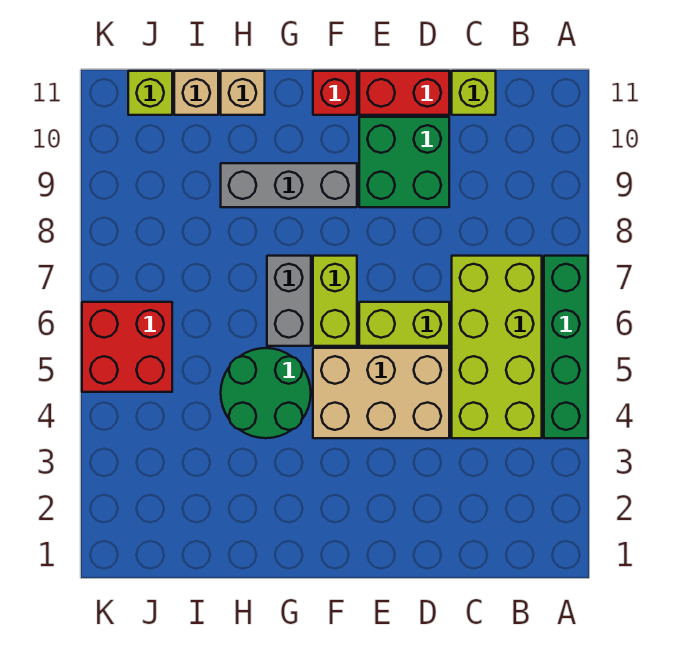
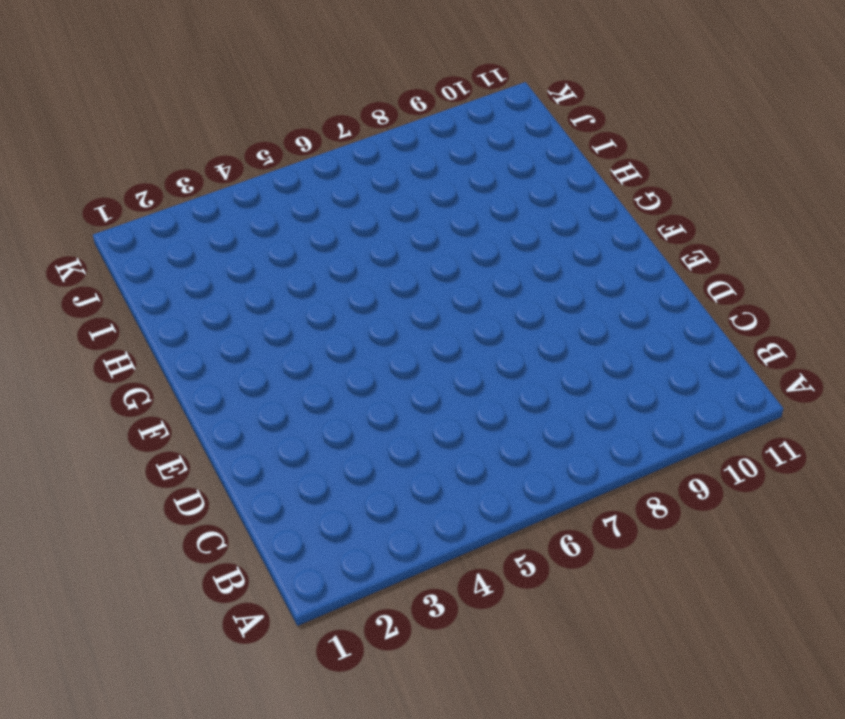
none -> green brick A4:A7 level 1
none -> lime brick B4:C7 level 1
none -> lime brick C11 level 1

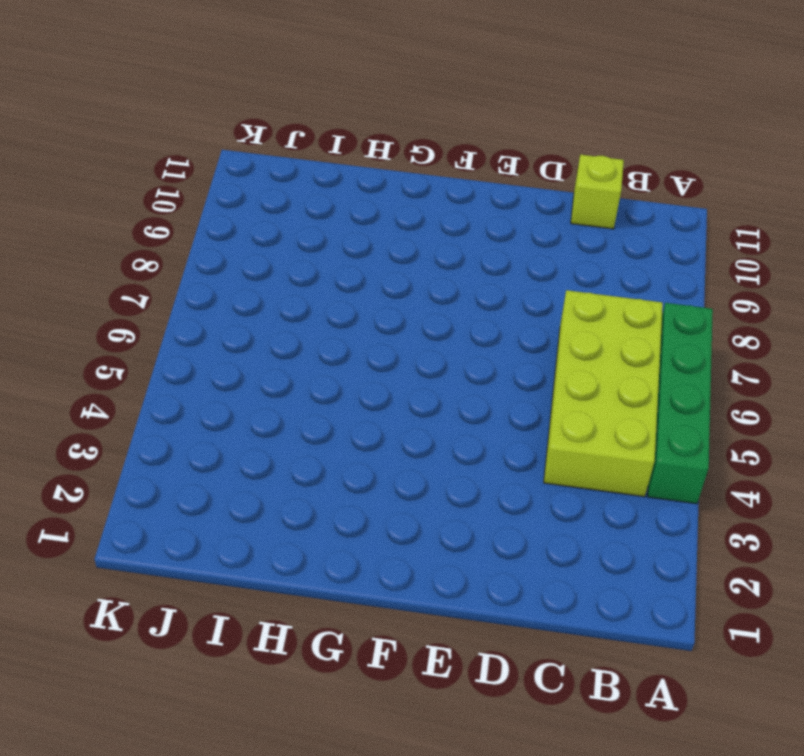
none -> tan brick D4:F5 level 1
none -> lime brick D6:E6 level 1
none -> green brick D9:E10 level 1

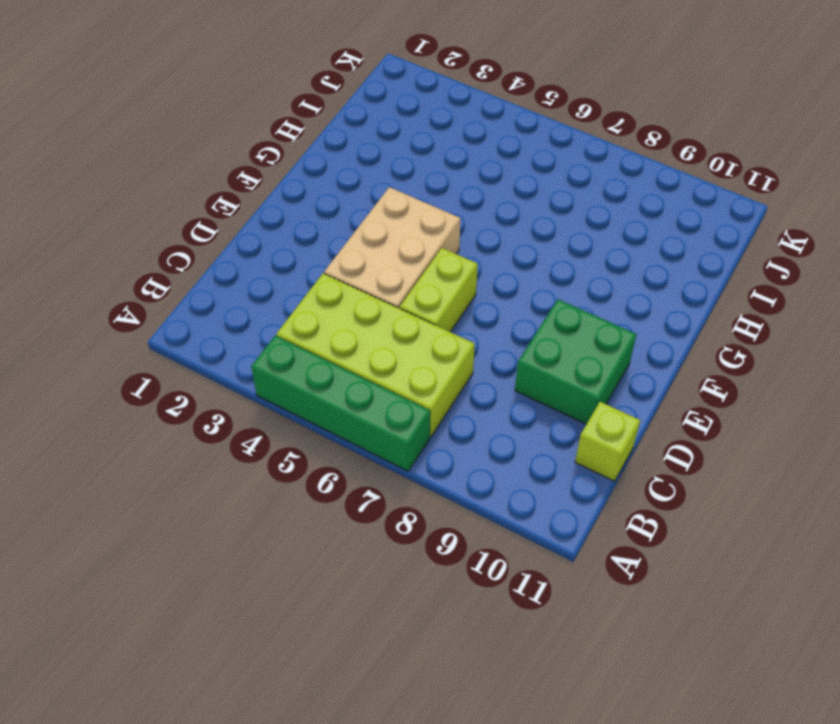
none -> red brick D11:E11 level 1
none -> lime brick F6:F7 level 1
none -> grey brick F9:H9 level 1

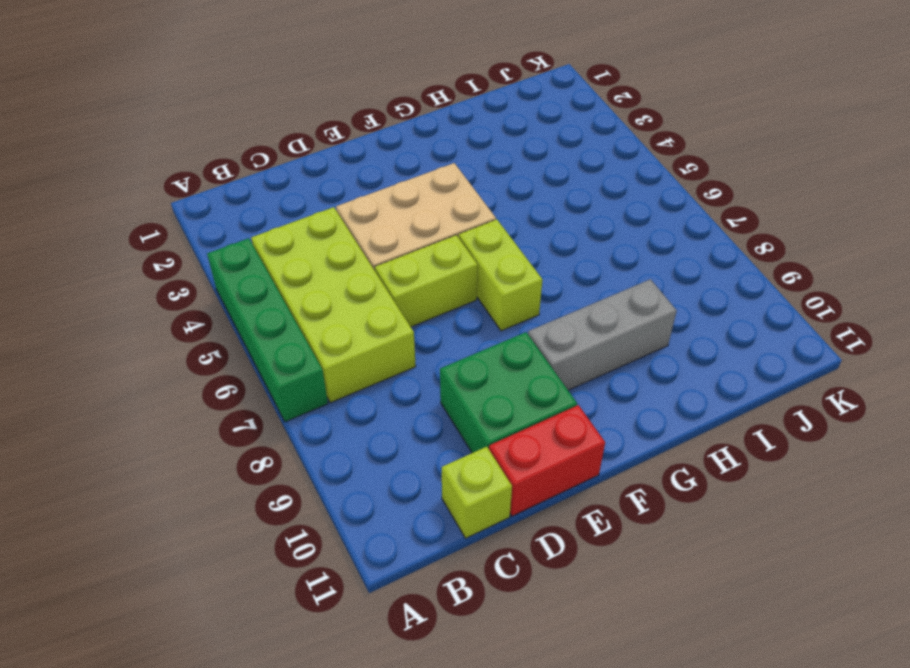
none -> red brick F11 level 1
none -> green round brick G4:H5 level 1
none -> grey brick G6:G7 level 1

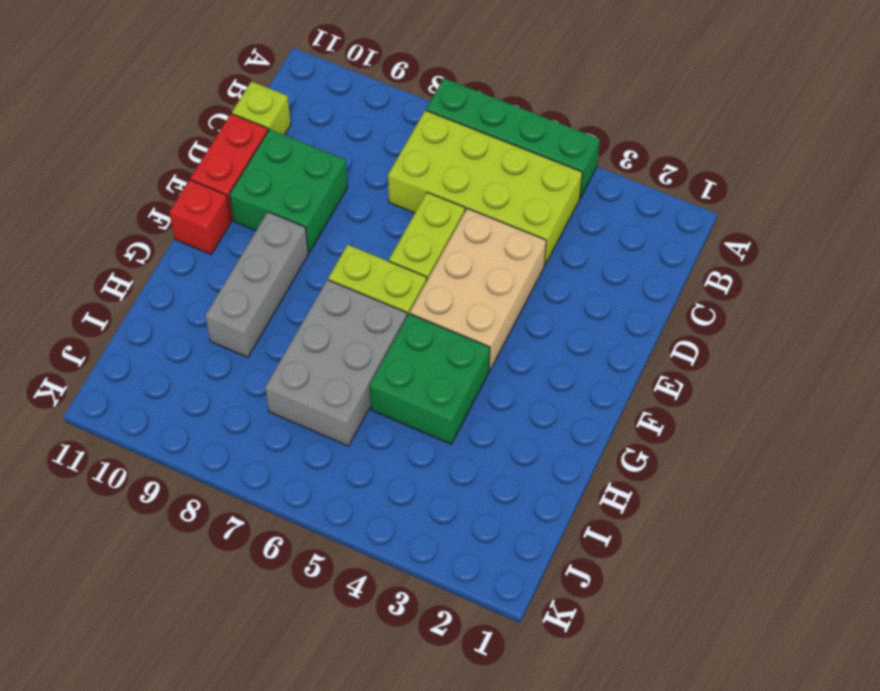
green brick G4:H5 level 1 -> green round brick G4:H5 level 1
grey brick G6:I7 level 1 -> grey brick G6:G7 level 1
none -> tan brick H11 level 1
none -> tan brick I11 level 1
none -> red brick J5:K6 level 1

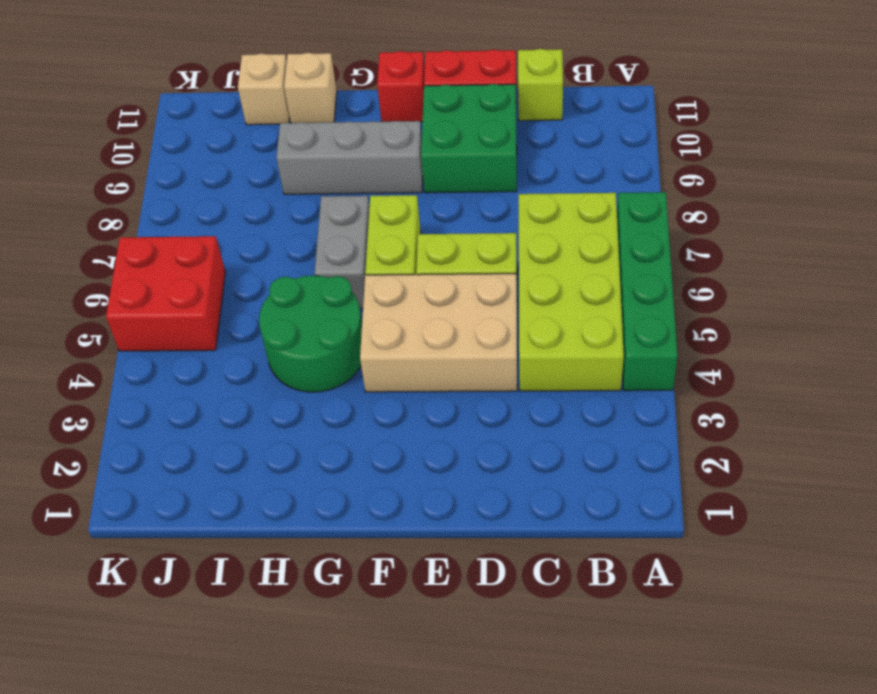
none -> lime brick J11 level 1

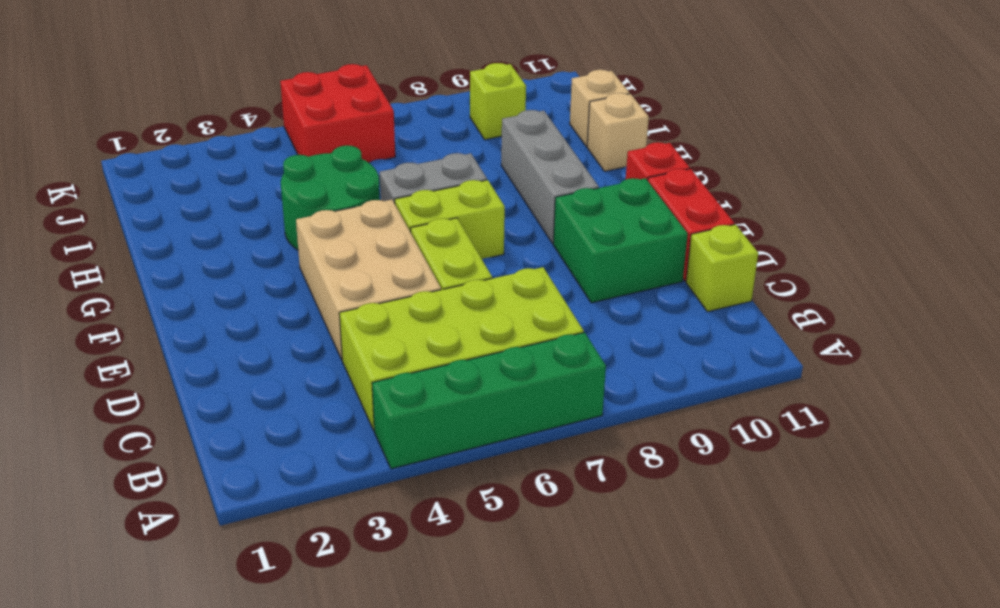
lime brick J9 level 1 -> lime brick J11 level 1

